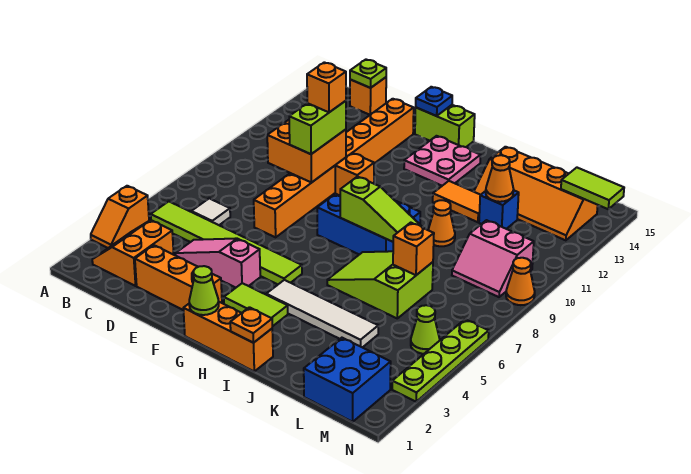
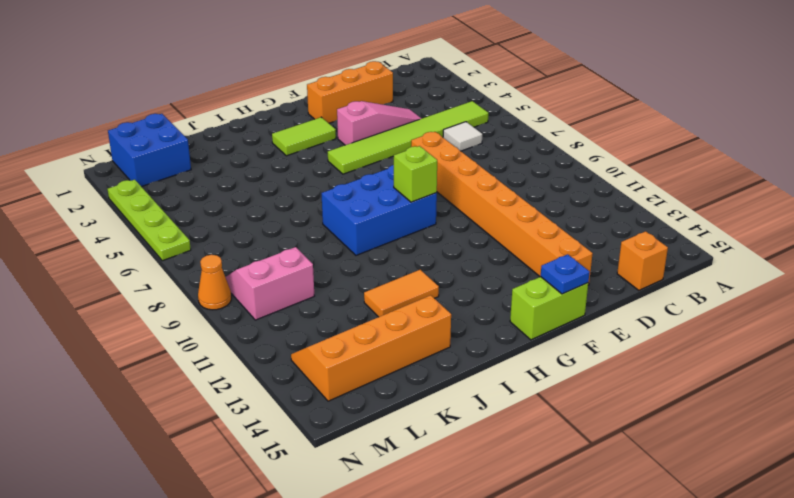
lime brick G9 level 2 -> orange brick G9 level 2
none -> orange slope A3:A4 level 1 top 4
none -> orange slope B2:C3 level 1 top C
none -> orange brick G1:I1 level 1
none -> pink plate G13:H14 level 1

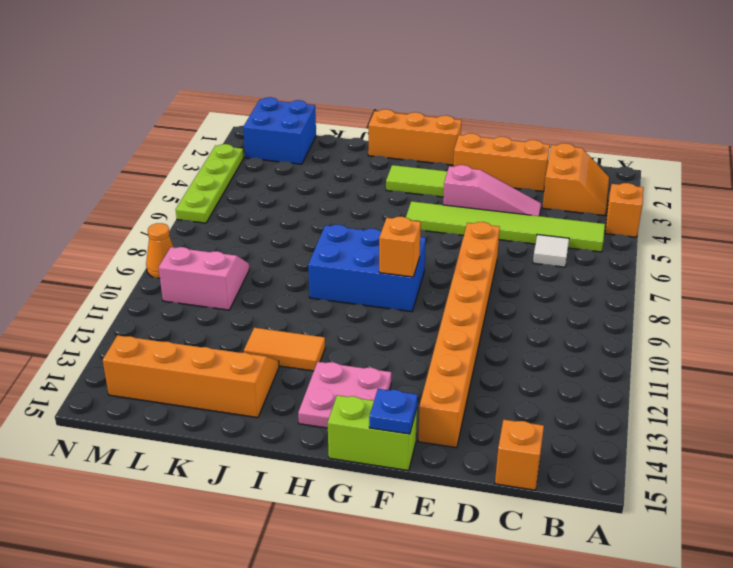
none -> white tile H4:K4 level 1
none -> lime slope I6:K7 level 1 top K
none -> orange cone J10 level 1
none -> blue brick K12 level 1

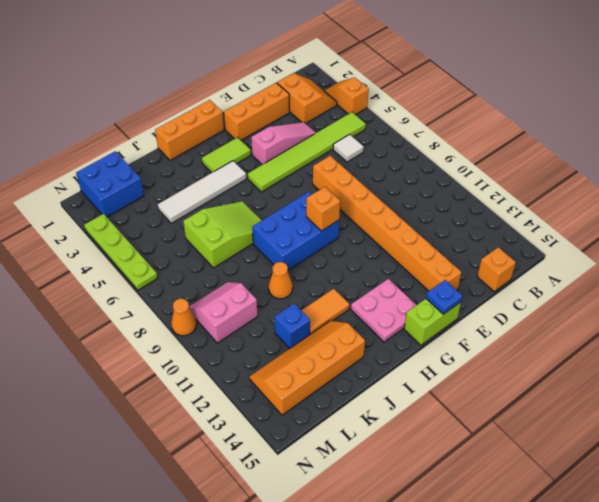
none -> lime cone M5 level 1
none -> lime plate C15 level 2
none -> orange brick D9:E10 level 2
none -> lime cone G1 level 2

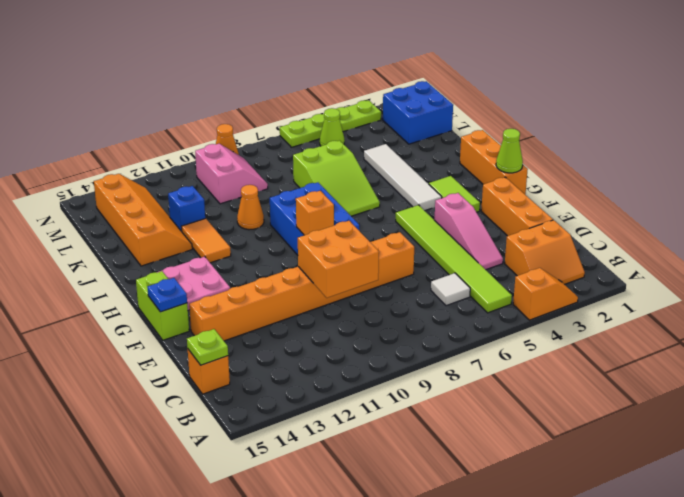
none -> lime slope H8:J8 level 2 top H
none -> orange plate I1 level 2
none -> orange brick K7 level 2
none -> orange cone K12 level 2

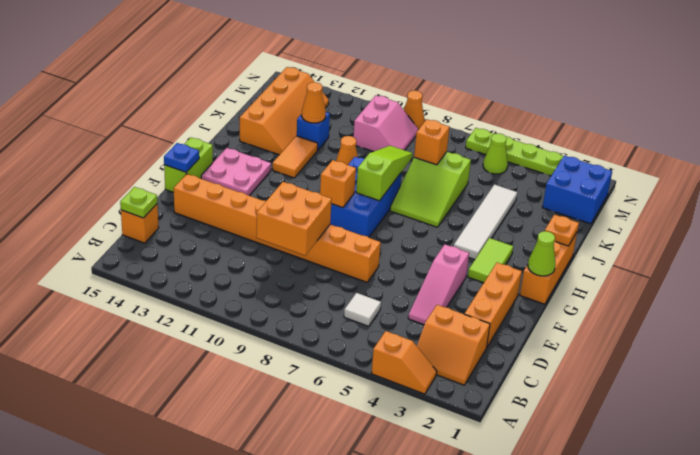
none -> lime tile B5:G5 level 1
none -> lime tile M14:N14 level 2
none -> lime brick E9:E10 level 3
none -> orange brick E10 level 4

